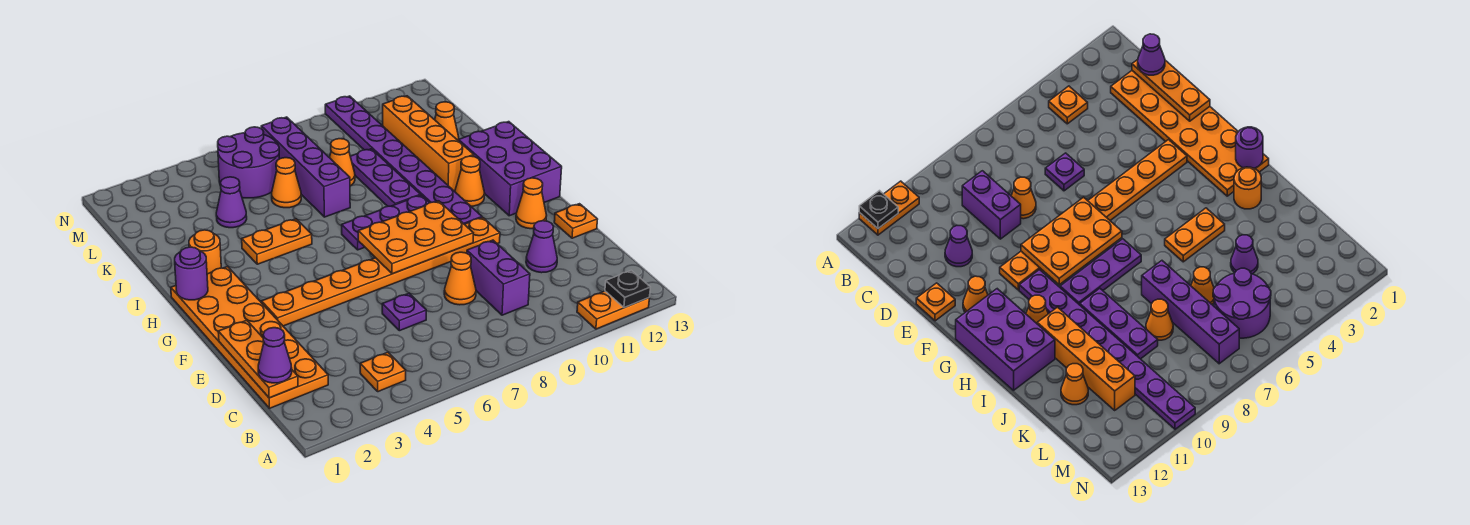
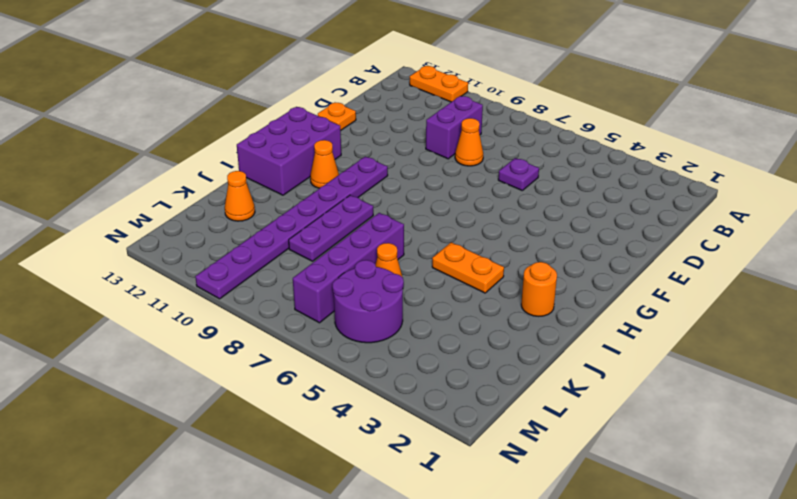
none -> orange plate B4 level 1
none -> orange plate C1:H2 level 1
none -> purple cone D11 level 1

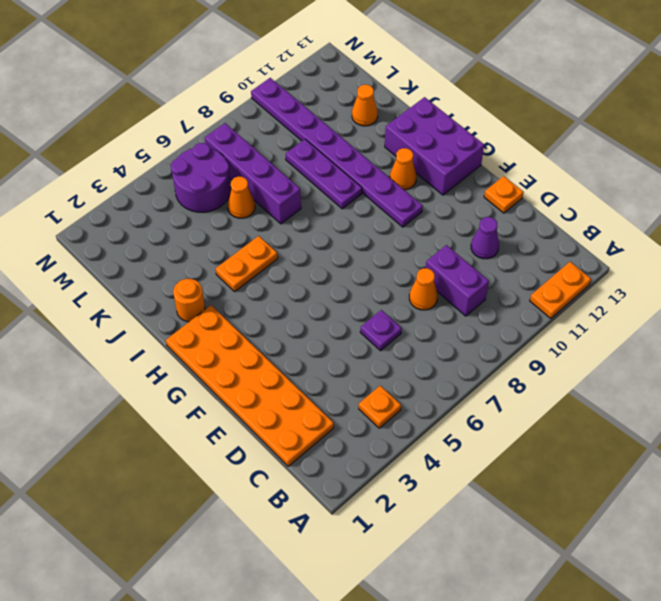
none -> orange plate F3:F10 level 1
none -> orange cone F12 level 1
none -> purple plate H7:H9 level 1

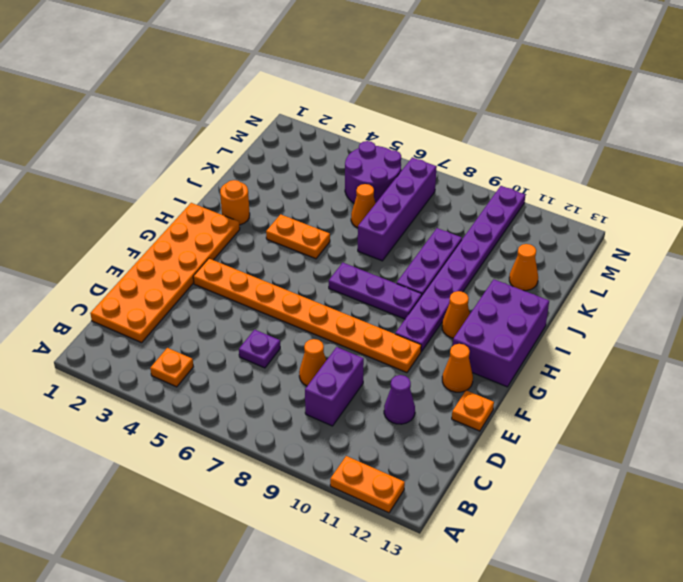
none -> orange brick I11:L11 level 1
none -> purple cone K4 level 1
none -> orange cone K8 level 1

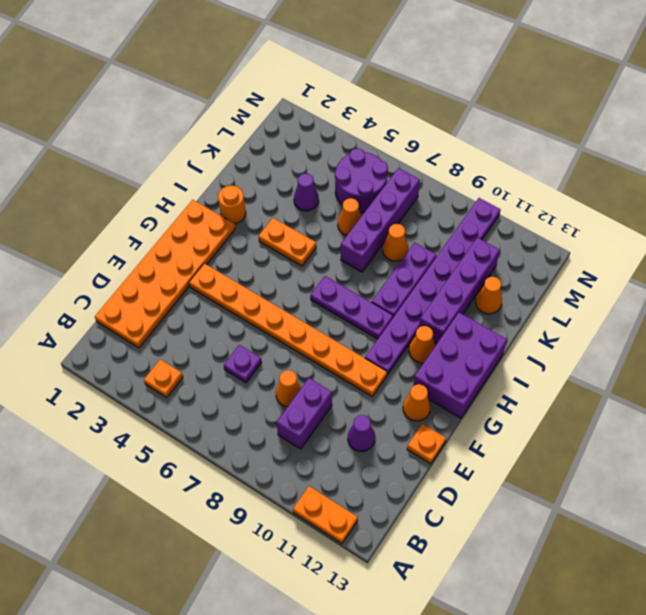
purple brick I11:L11 level 1 -> orange brick I11:L11 level 1
none -> black plate A12 level 2
none -> orange plate C1:E1 level 2
none -> orange plate F7:G9 level 2

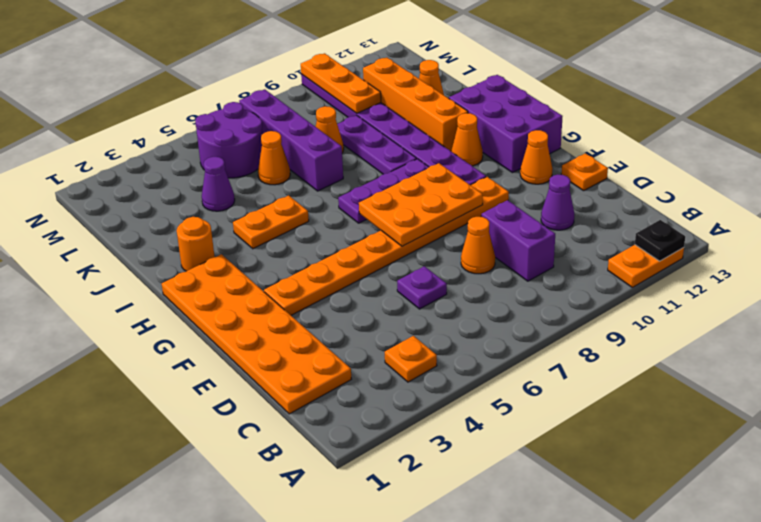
orange plate L10:N10 level 2 -> orange plate C1:E1 level 2
none -> purple round brick H1 level 2
none -> purple cone C1 level 3

